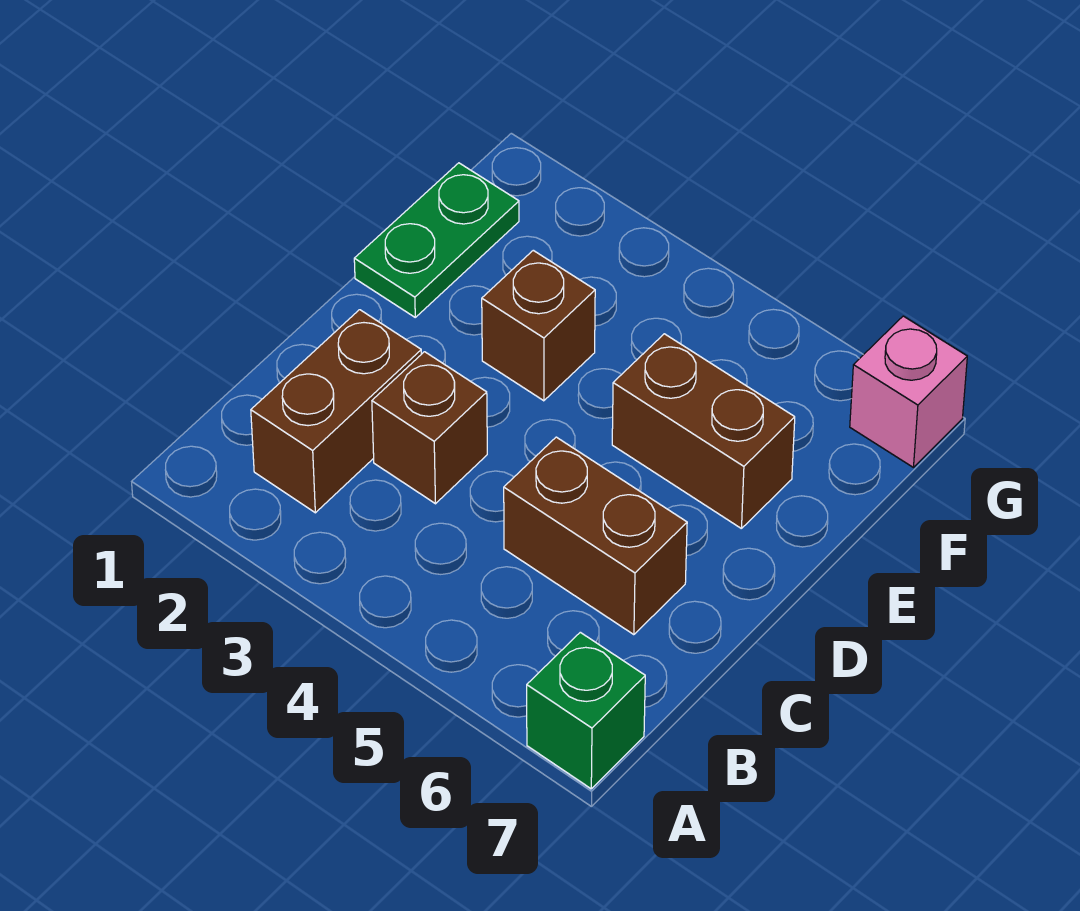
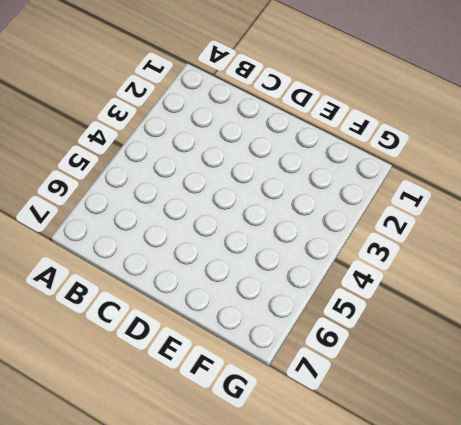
none -> green brick A7 level 1
none -> brown brick B2:C2 level 1

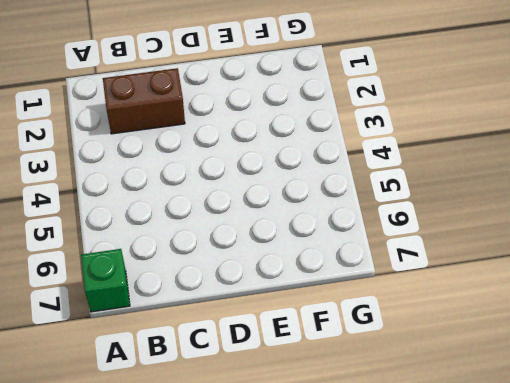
none -> brown brick C3 level 1
none -> brown brick C5:C6 level 1

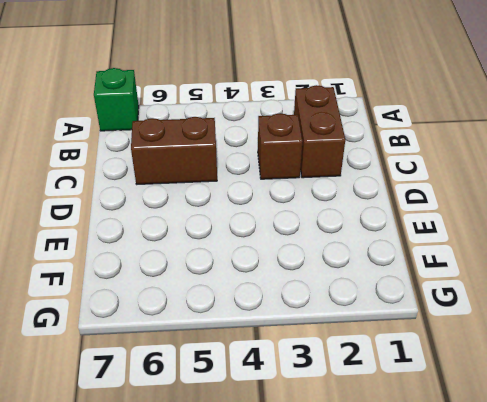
none -> green plate E1:F1 level 1
none -> brown brick E3 level 1

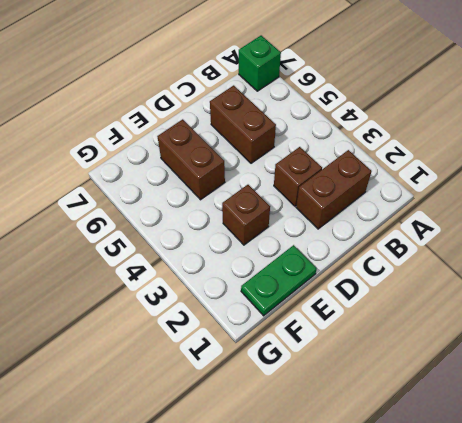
none -> pink brick G7 level 1

